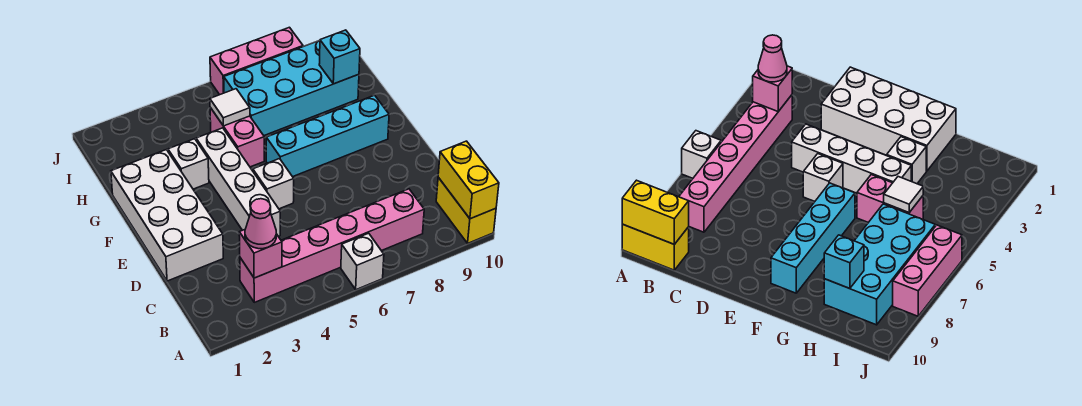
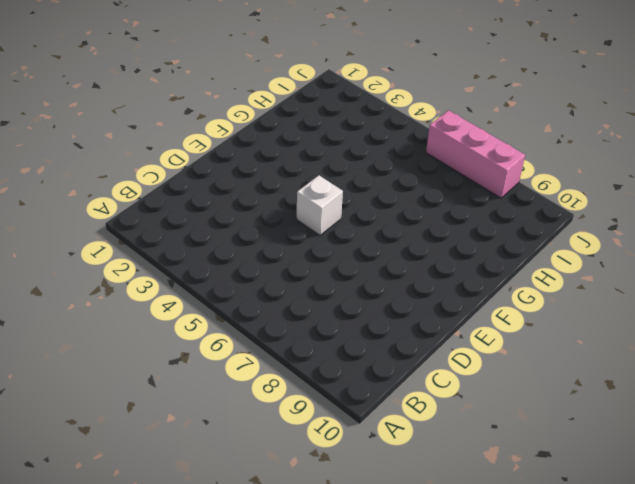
none -> white brick A6 level 1
none -> yellow brick A10:B10 level 1
none -> pink brick B3:B8 level 1

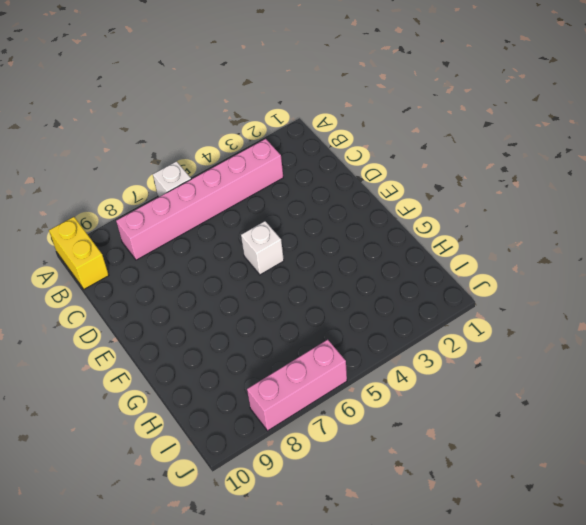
none -> white brick D1:G2 level 1
none -> white brick D4:G4 level 1
none -> cyan brick F6:F9 level 1

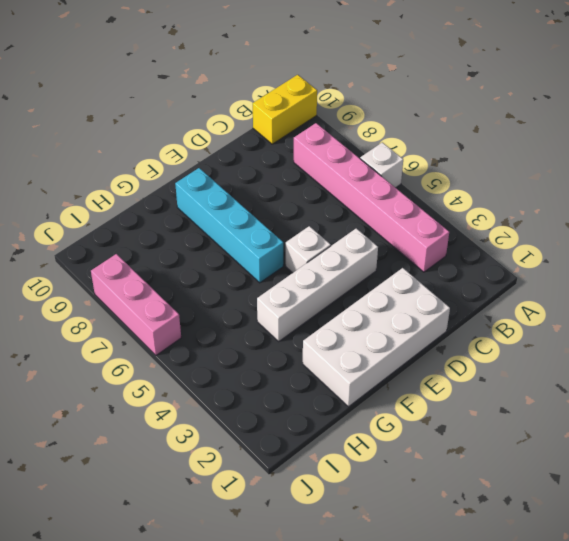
none -> white brick G3 level 1
none -> pink brick G5:H5 level 1
none -> cyan brick H6:I9 level 1

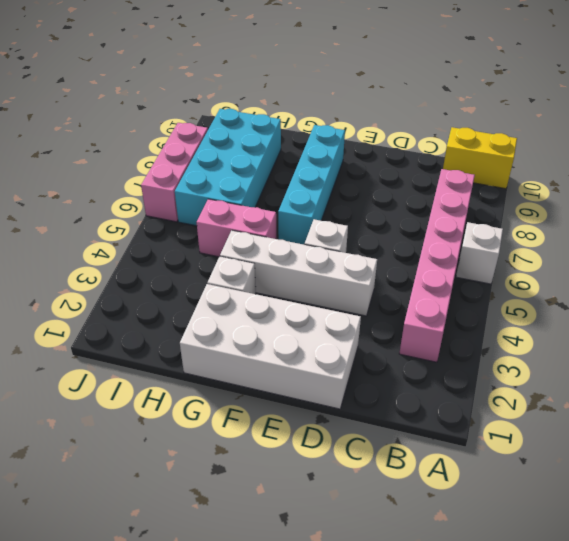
none -> yellow brick A10:B10 level 2
none -> pink brick B3 level 2
none -> white tile H5 level 2

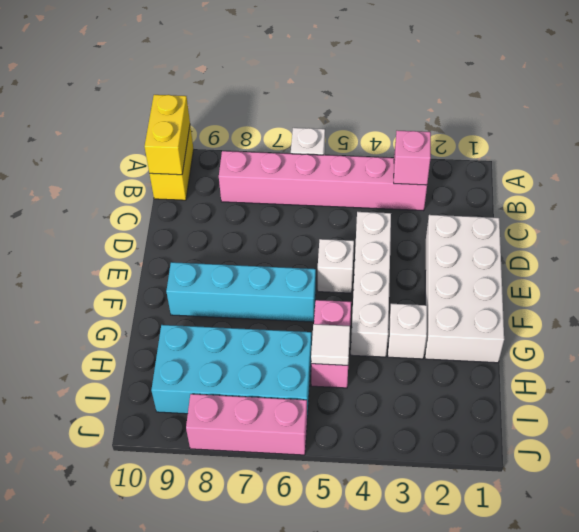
none -> cyan brick H9 level 2
none -> pink cone B3 level 3

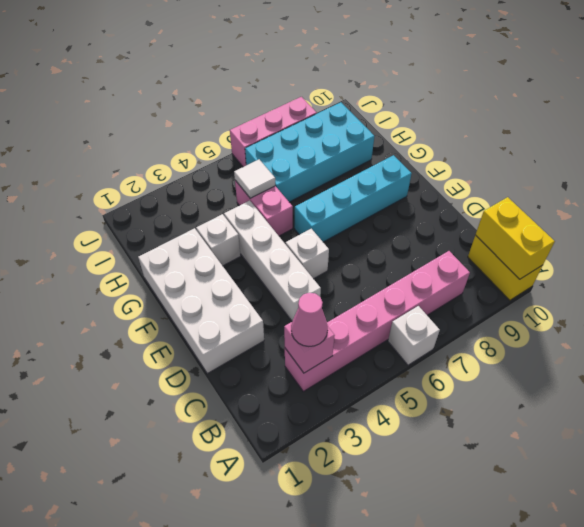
none -> cyan brick H9 level 2

